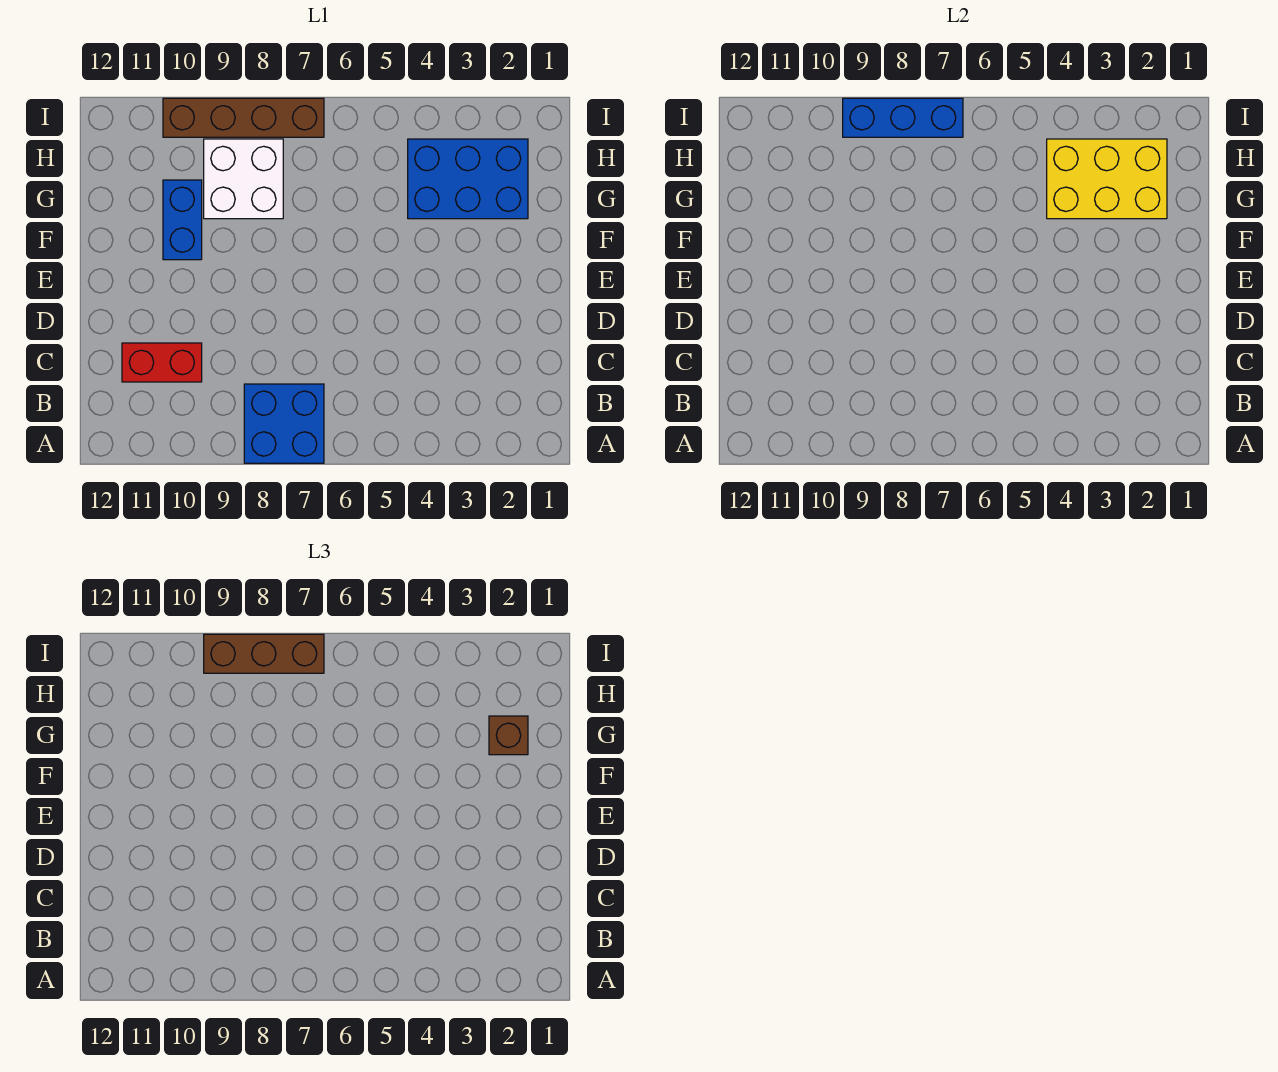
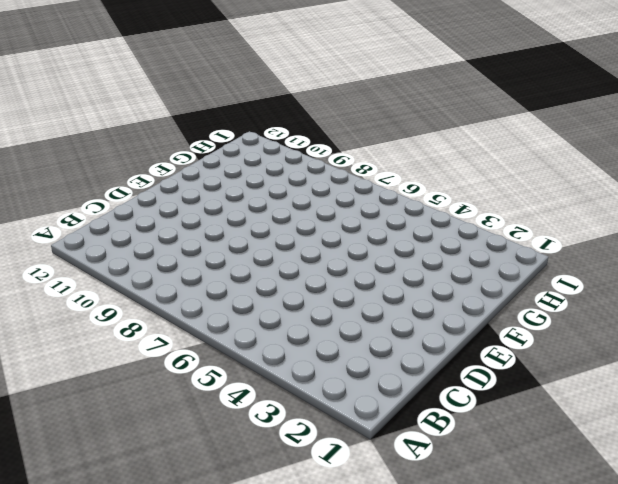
none -> blue brick A7:B8 level 1
none -> red brick C10:C11 level 1

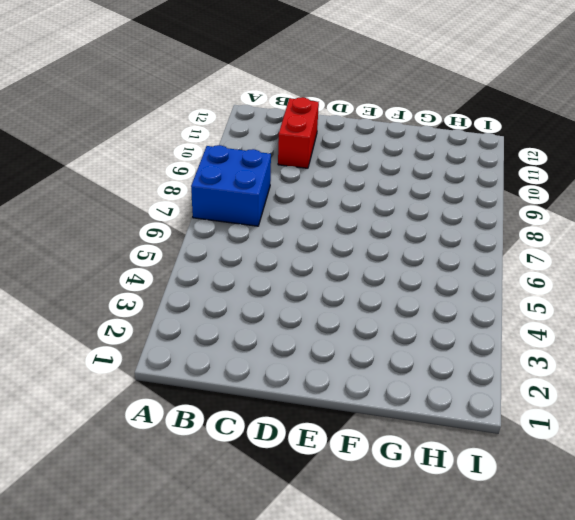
none -> blue brick F10:G10 level 1
none -> blue brick G2:H4 level 1

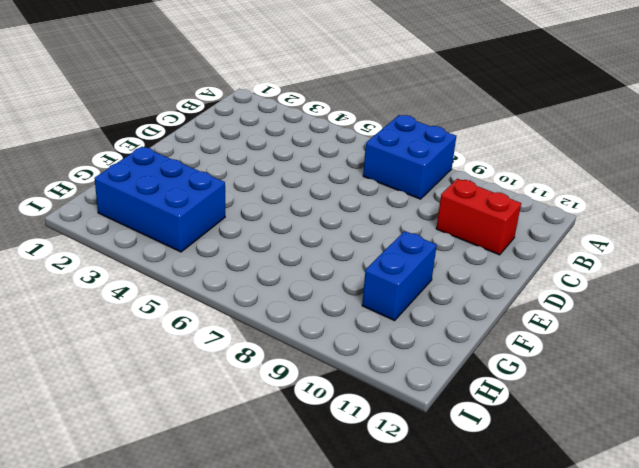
none -> white brick G8:H9 level 1
none -> brown brick I7:I10 level 1

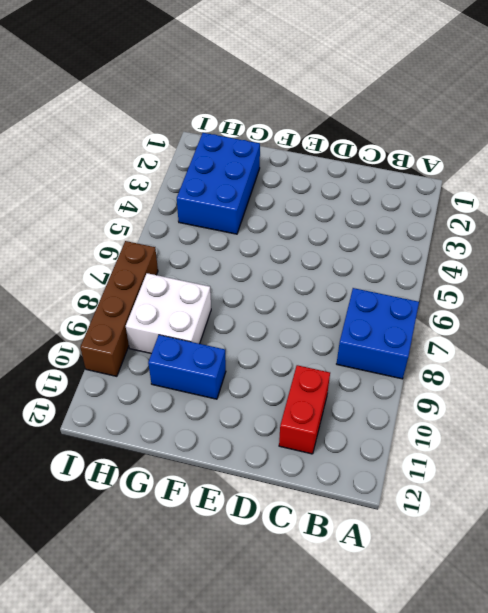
none -> yellow brick G2:H4 level 2
none -> blue brick I7:I9 level 2

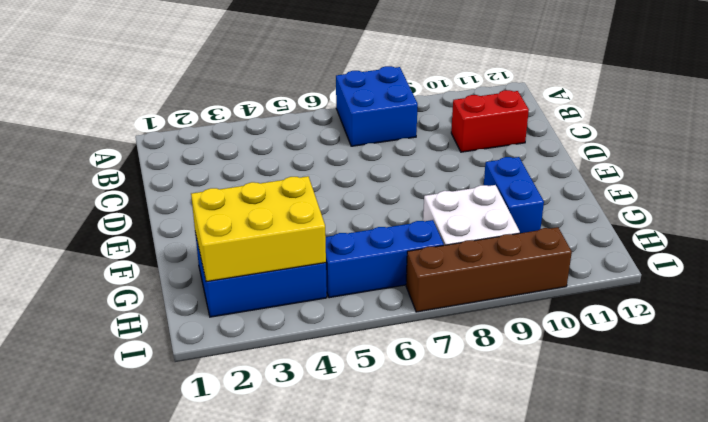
blue brick H5:H7 level 1 -> blue brick I7:I9 level 2
none -> brown brick G2 level 3
none -> brown brick I7:I9 level 3

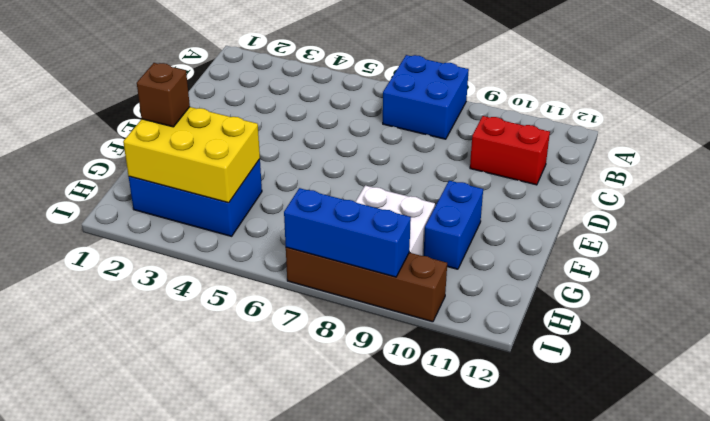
none -> brown brick I7:I9 level 3

